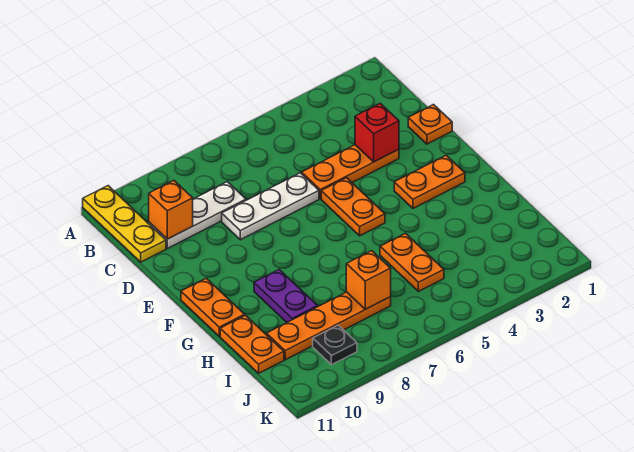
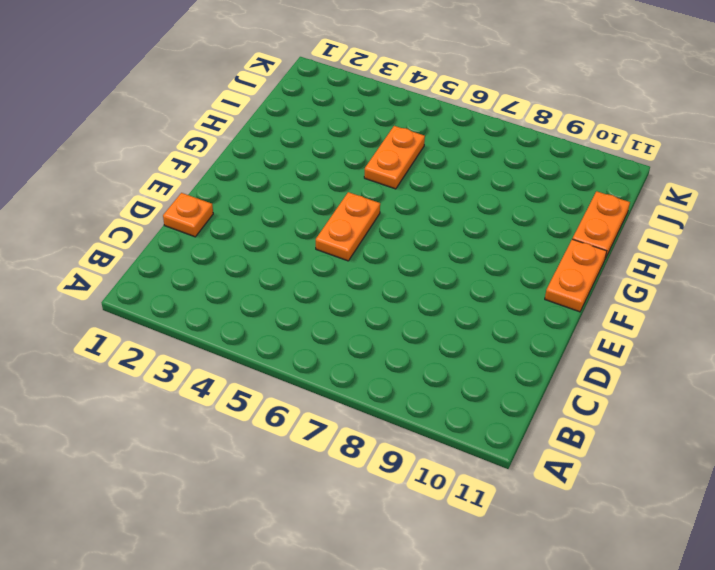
none -> yellow plate A11:C11 level 1
none -> white plate C8:C10 level 1
none -> orange plate D3:D5 level 1

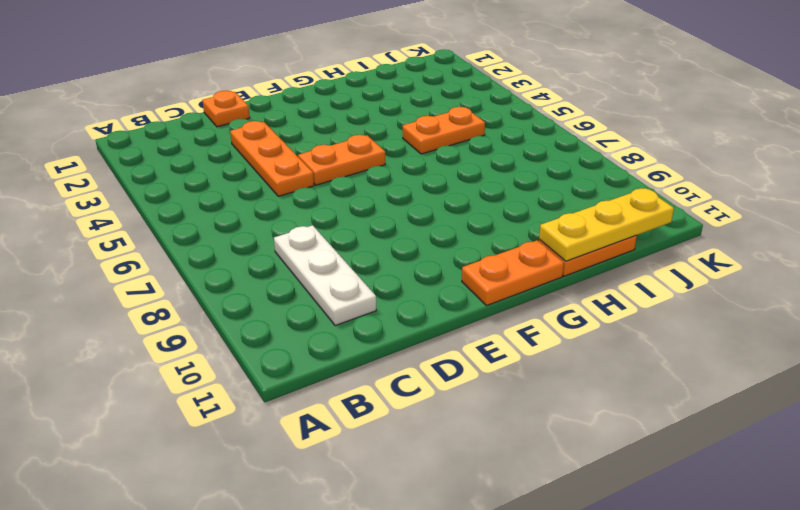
yellow plate H11:J11 level 2 -> yellow plate A11:C11 level 1
none -> white plate D6:D8 level 1
none -> orange plate F2:F3 level 1
none -> purple plate G9:H9 level 1

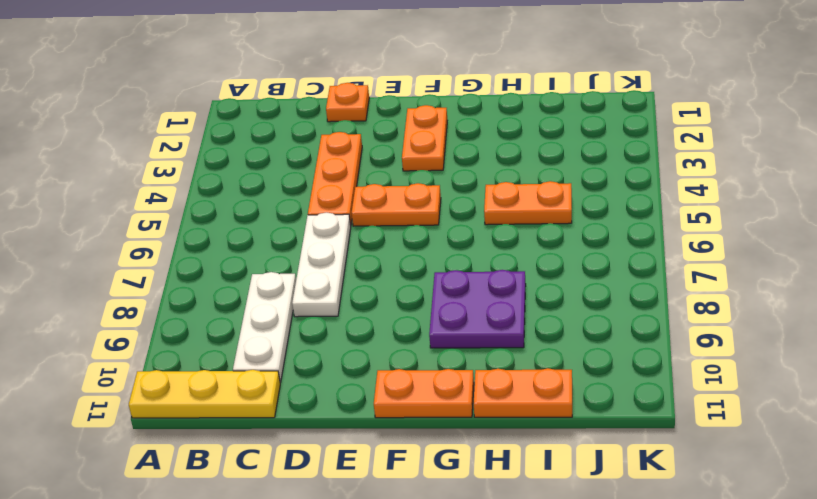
purple plate G8:H9 level 1 -> purple plate G9:H9 level 1
none -> orange plate I7:I10 level 1
none -> black plate J9 level 1
none -> orange brick C10 level 2

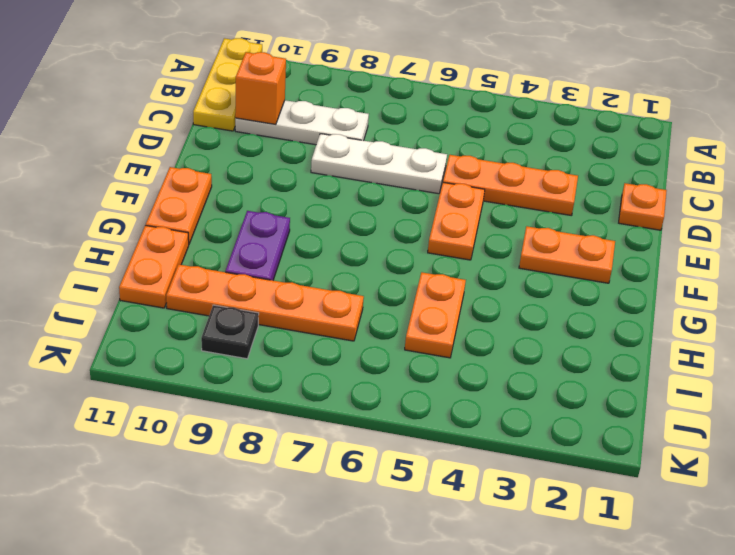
none -> red brick D3 level 2
none -> orange brick I7 level 2

